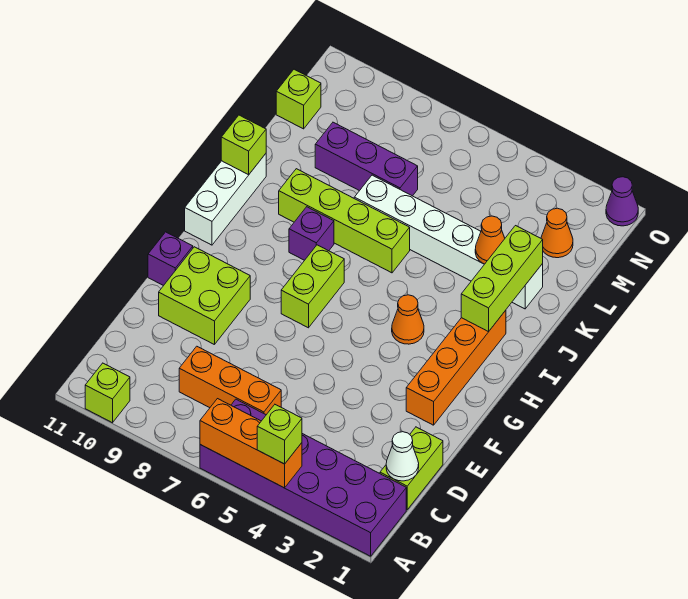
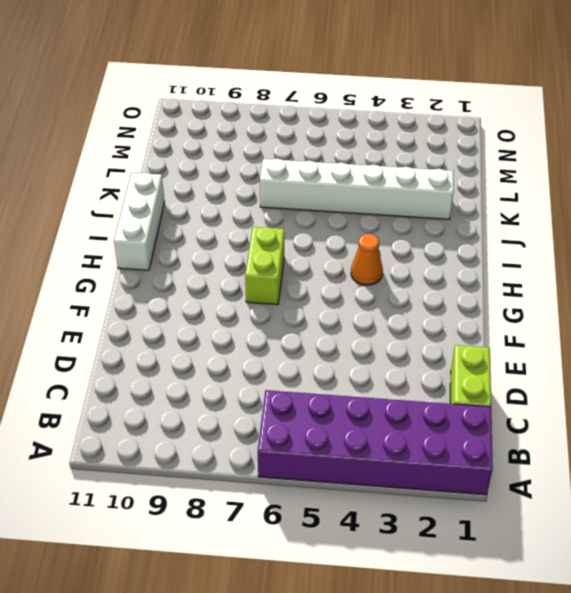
none -> lime brick A10 level 1
none -> orange brick C6:C8 level 1
none -> lime brick E9:F10 level 1

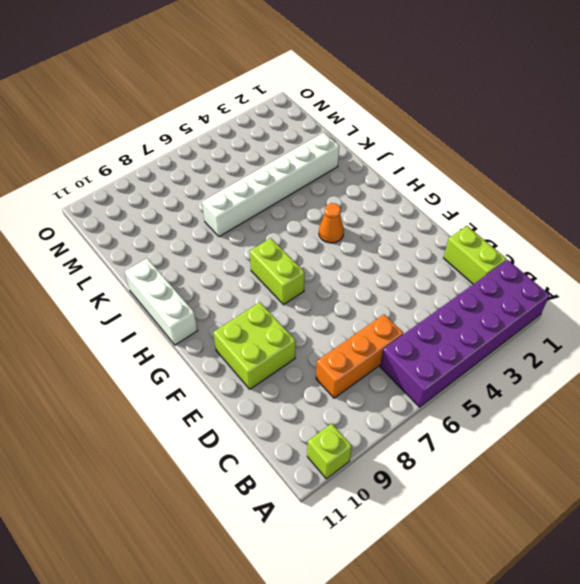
none -> orange brick F2:I2 level 1
none -> purple brick F11 level 1
none -> purple brick I8 level 1

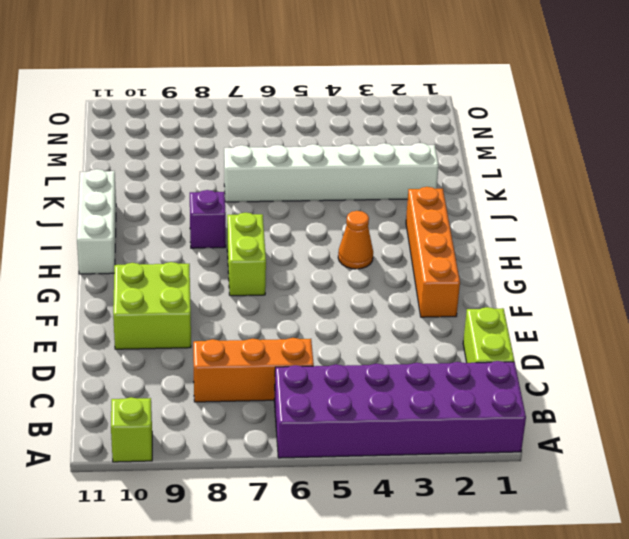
none -> purple brick F11 level 1
none -> lime brick J6:J9 level 1
none -> purple brick L7:L9 level 1

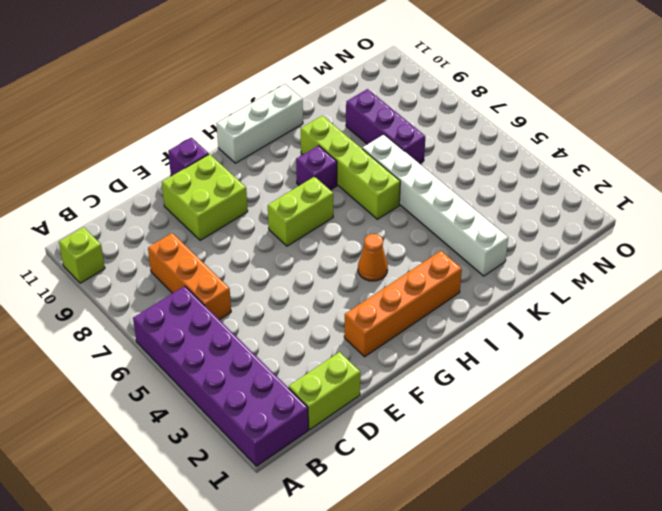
none -> orange cone M2 level 1
none -> lime brick M11 level 1
none -> purple cone O1 level 1

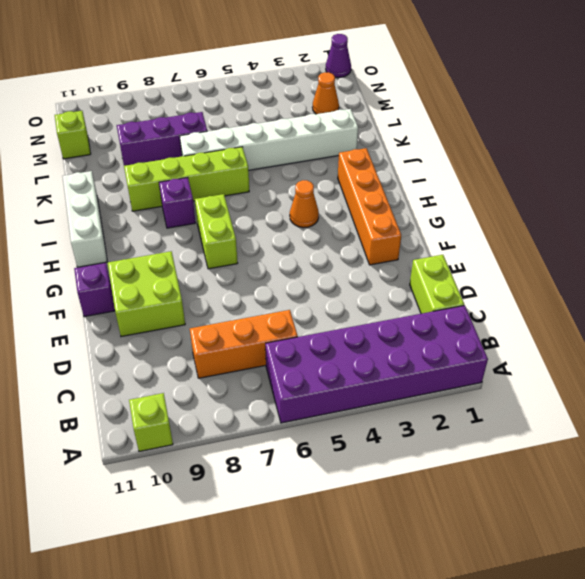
none -> orange brick A4:A6 level 2
none -> white cone C1 level 2
none -> lime brick I2:K2 level 2

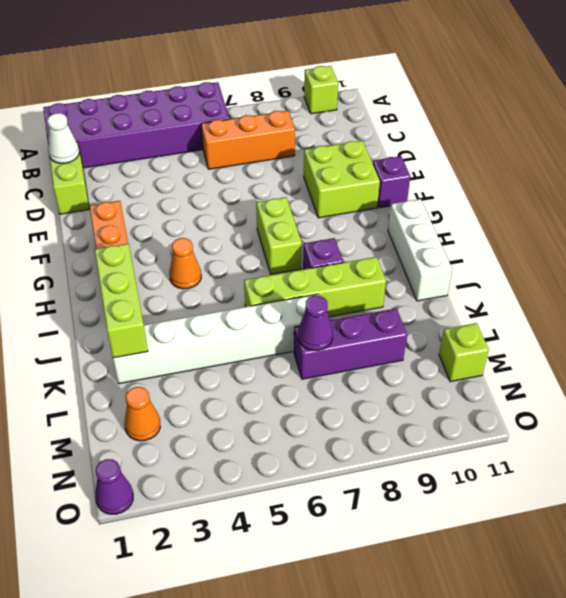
purple cone L7 level 2 -> none
none -> orange brick A4:A6 level 2
none -> lime brick J11 level 2
none -> orange cone K3 level 2

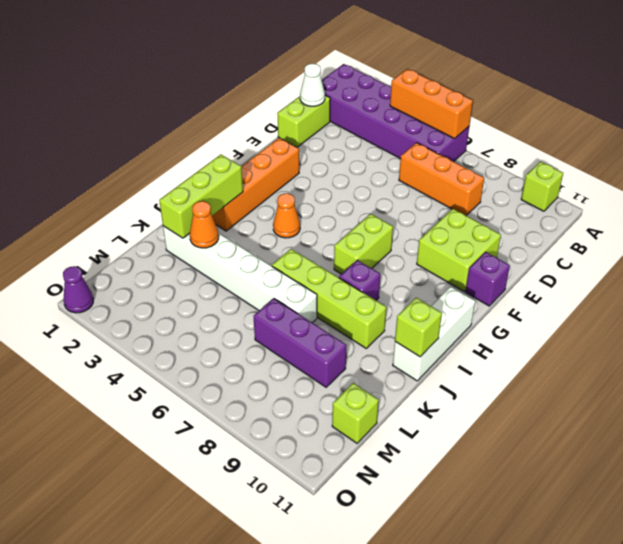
none -> orange cone M2 level 1
none -> lime brick A4 level 3

